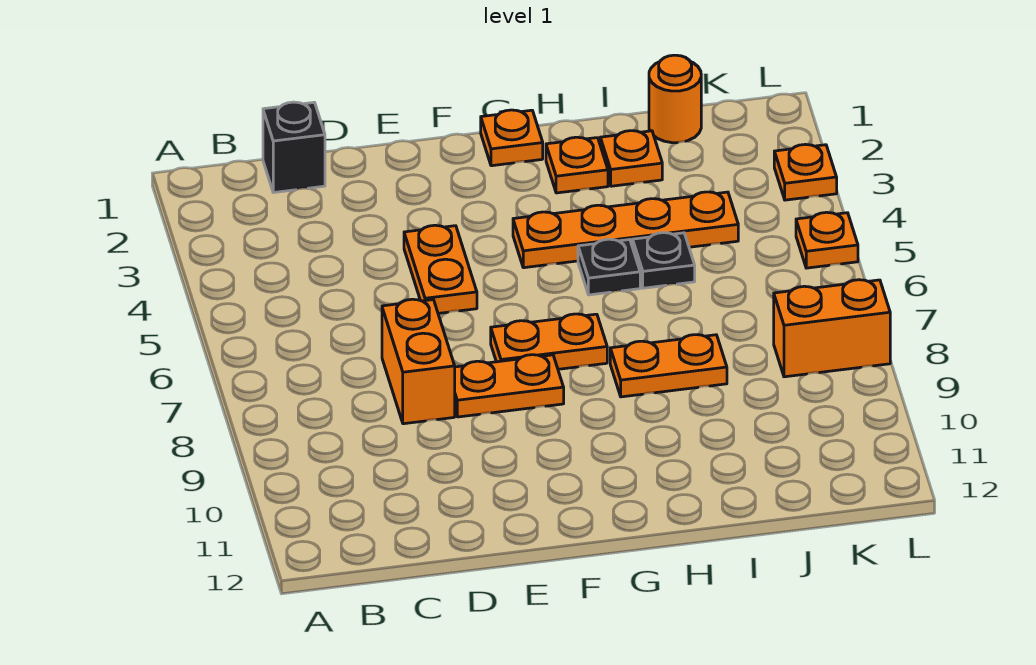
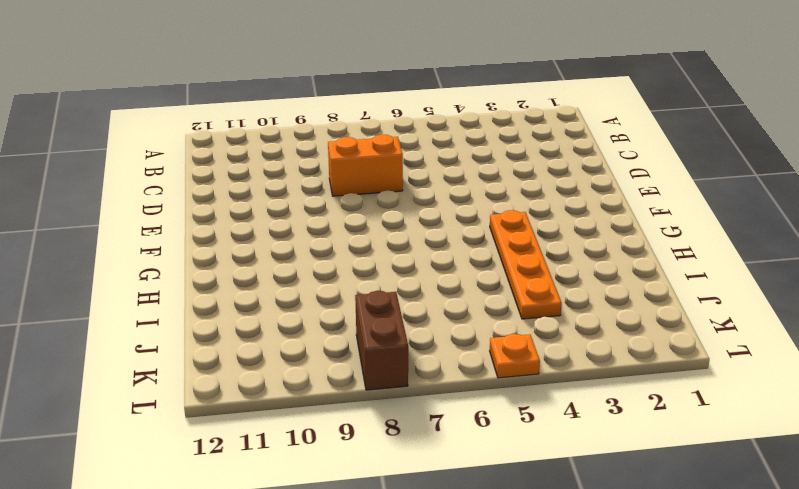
brown brick K8:L8 level 1 -> orange brick K8:L8 level 1
none -> black brick C1 level 1
none -> orange plate E4:E5 level 1
none -> orange plate E8:F8 level 1

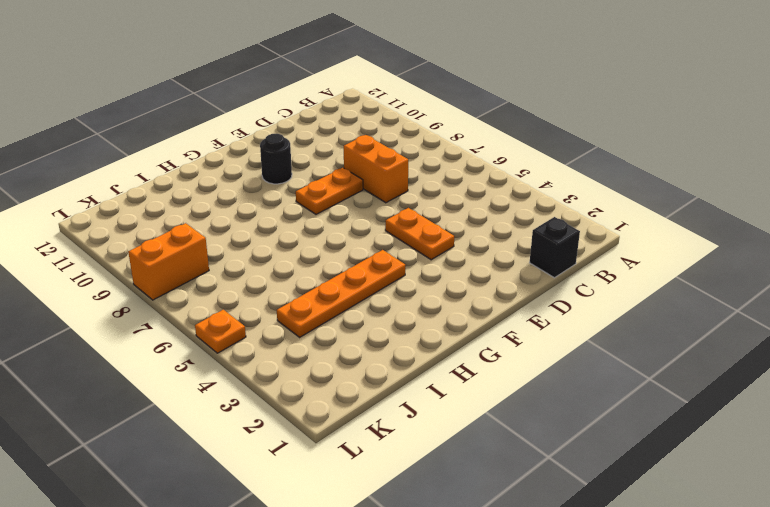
black round brick F10 level 1 -> none
none -> orange plate F7:G7 level 1
none -> orange plate G1 level 1
none -> orange plate H2 level 1

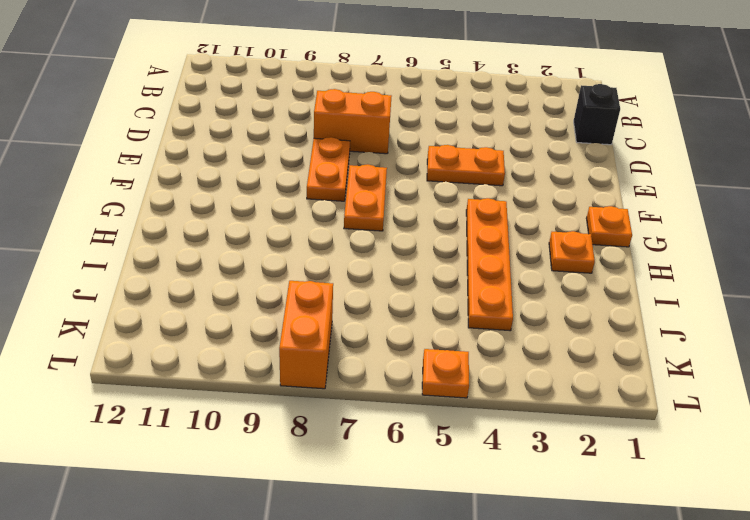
none -> black plate H5 level 1
none -> orange plate H8:I8 level 1
none -> orange plate I2 level 1

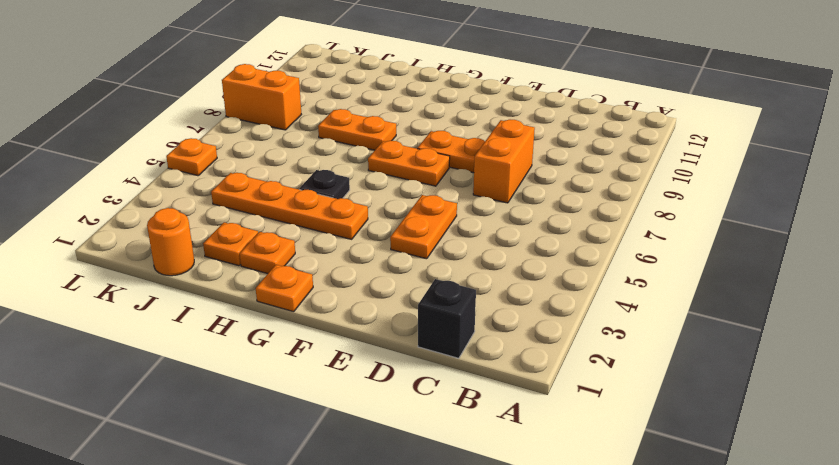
none -> black plate I5 level 1
none -> orange plate L3 level 1

